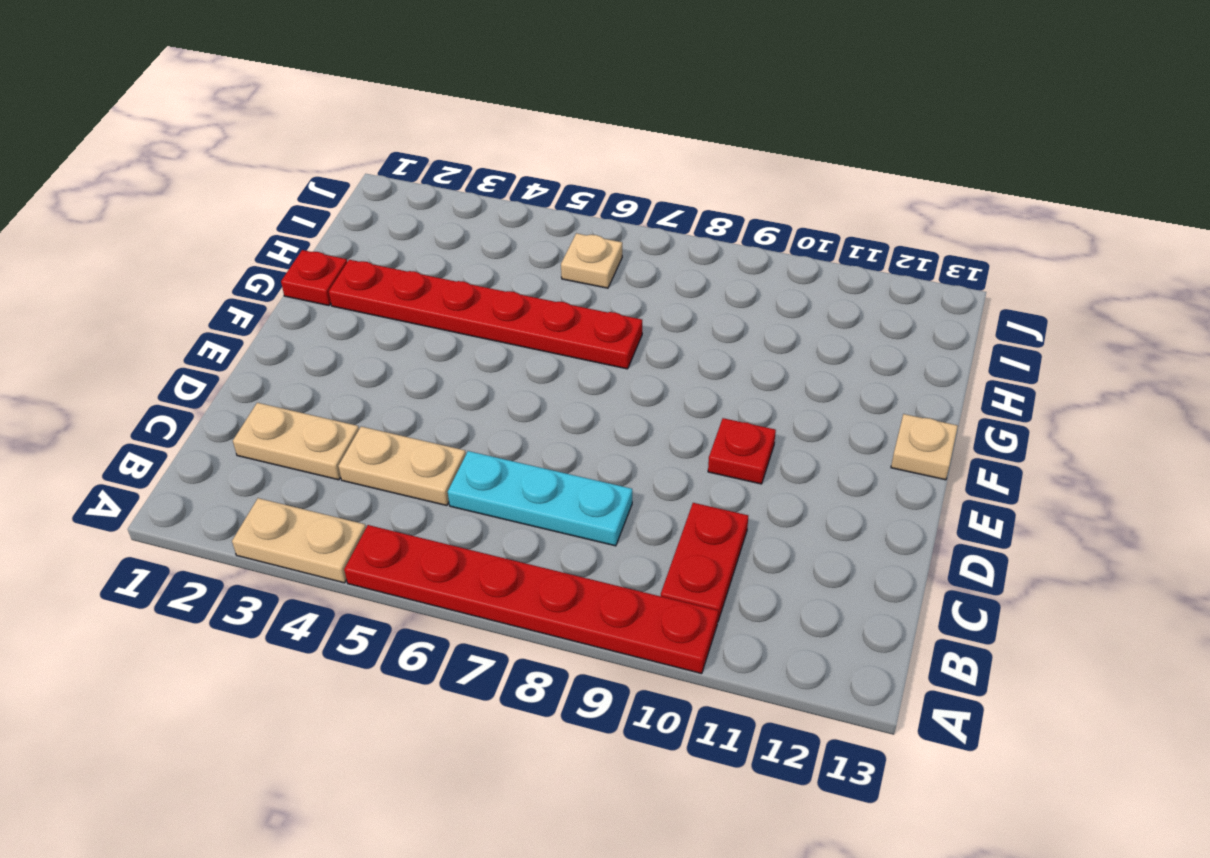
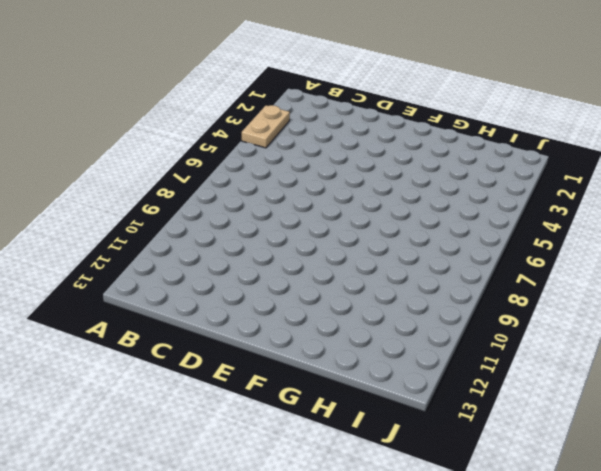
none -> red plate A5:A10 level 1
none -> red plate B10:C10 level 1

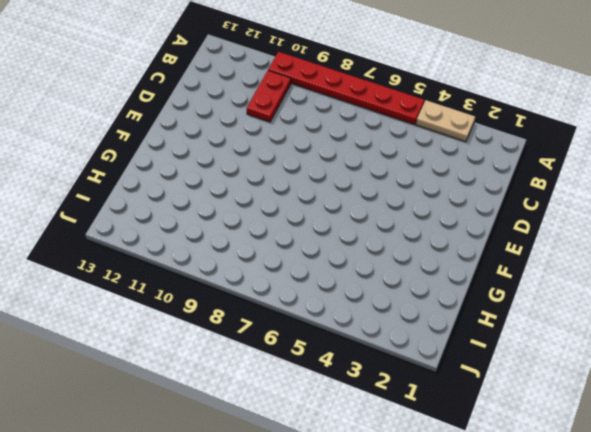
none -> tan plate C2:C3 level 1
none -> tan plate C4:C5 level 1

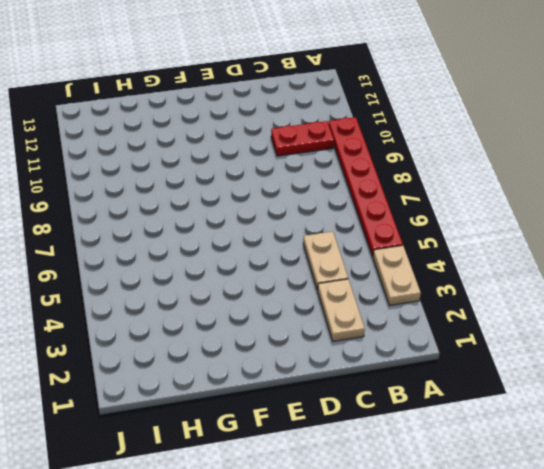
none -> cyan plate C6:C8 level 1
none -> red plate E10 level 1

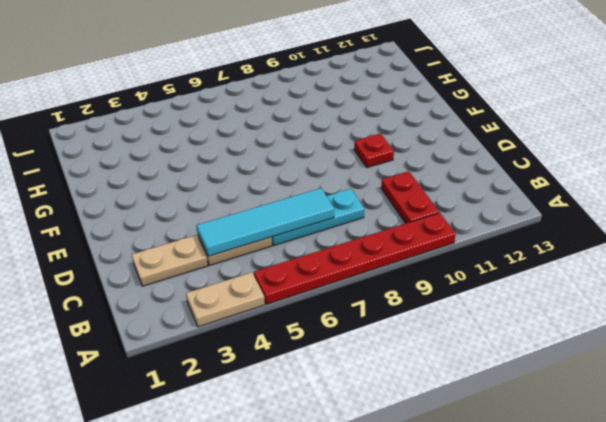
cyan tile C4:C7 level 2 -> none
none -> tan plate F13 level 1
none -> red plate G1 level 1

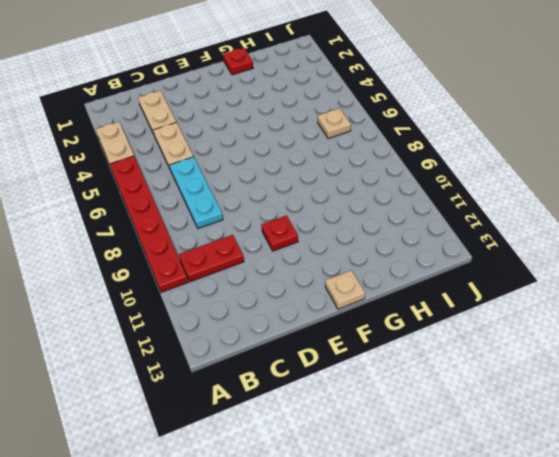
none -> red plate G2:G7 level 1

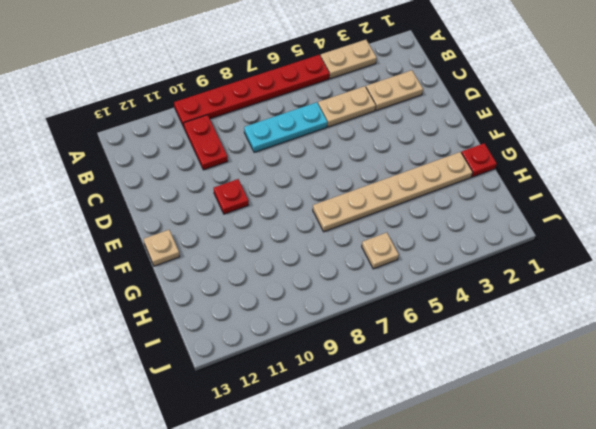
tan plate G2:G7 level 1 -> red plate G2:G7 level 1

